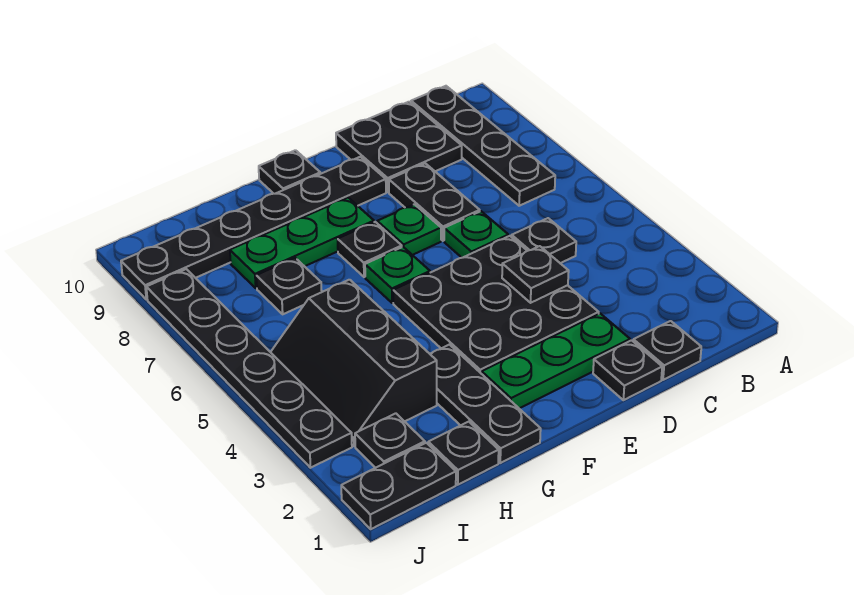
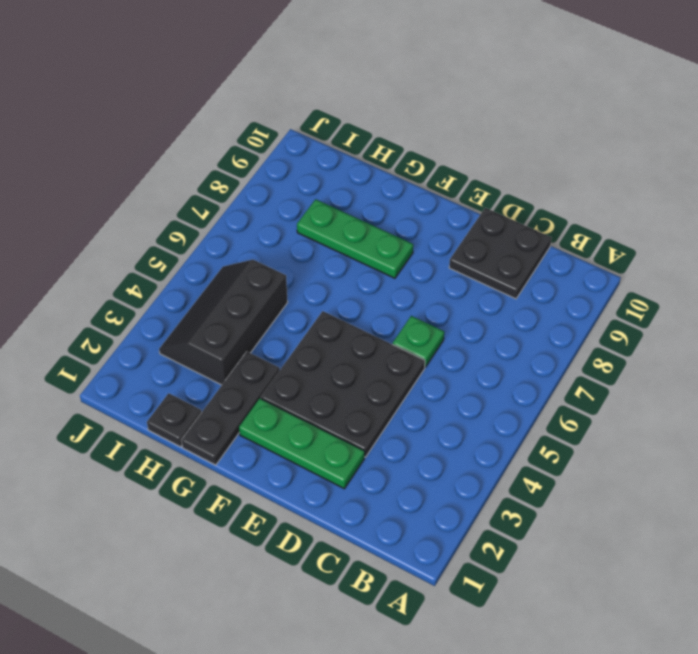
none -> black plate B7:B10 level 1
none -> black plate C1 level 1
none -> black plate C5 level 1

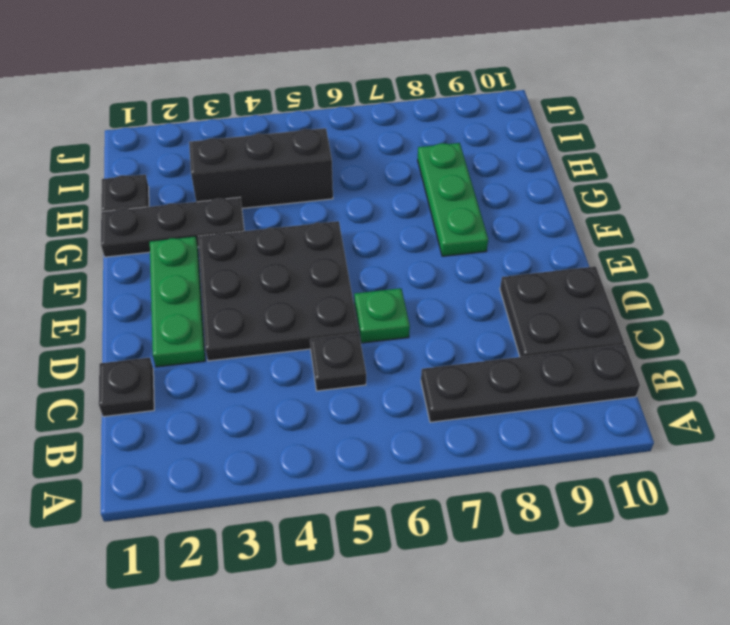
none -> black plate D1 level 1
none -> black plate D7:D8 level 1
none -> green plate E7 level 1

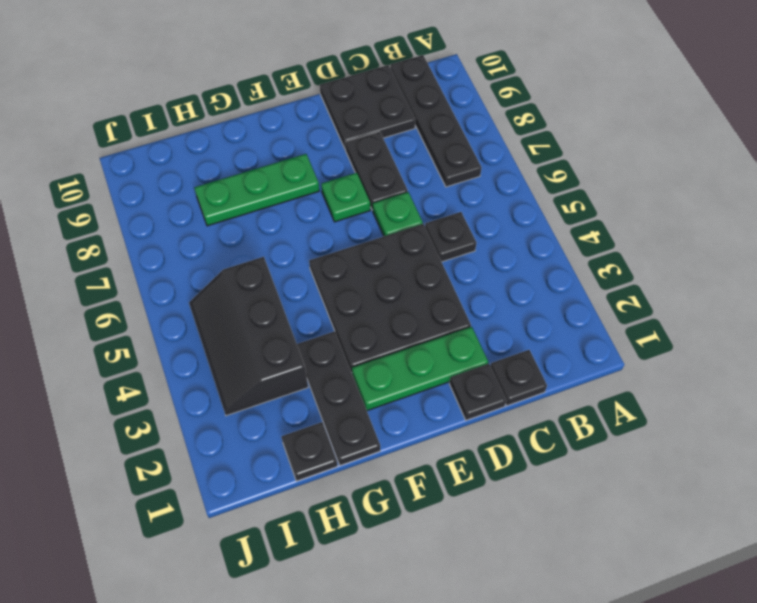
none -> black plate E9:J9 level 1
none -> green plate F6 level 1
none -> black plate F7 level 1

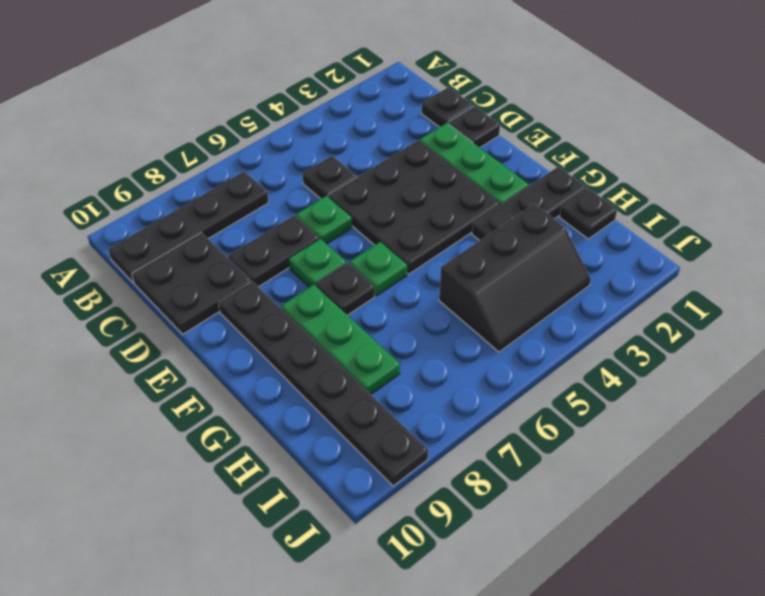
none -> black plate F10 level 1
none -> black plate H7 level 1
none -> black plate I1:J1 level 1

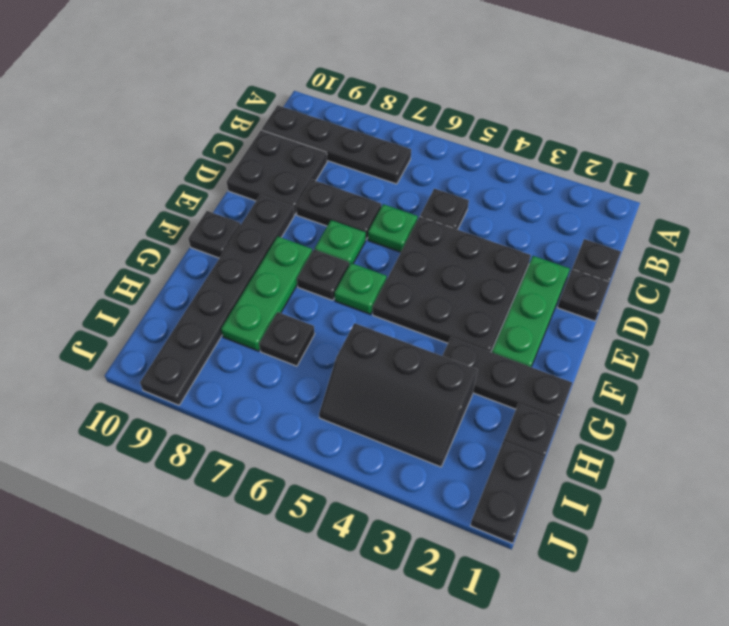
none -> black plate I2 level 1
none -> black plate J3:J8 level 1
none -> black plate D4 level 2

